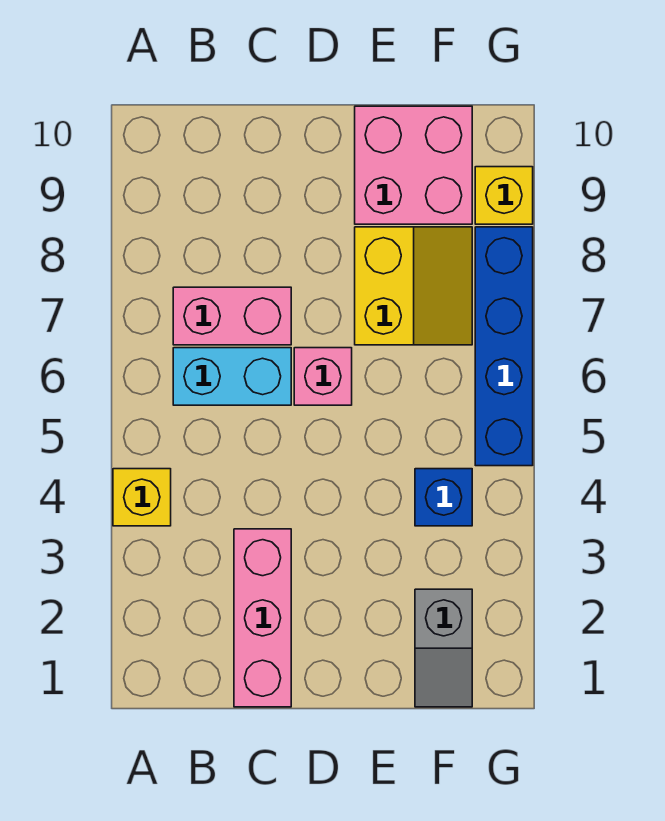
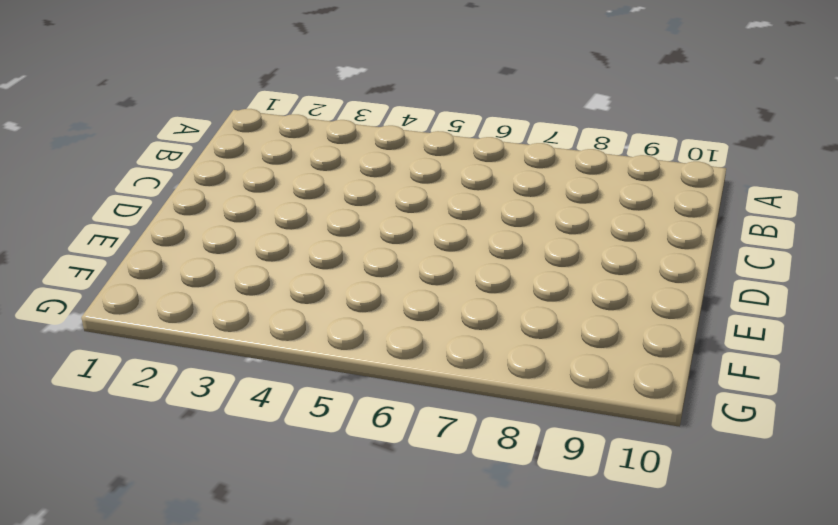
none -> yellow brick A4 level 1
none -> cyan brick B6:C6 level 1

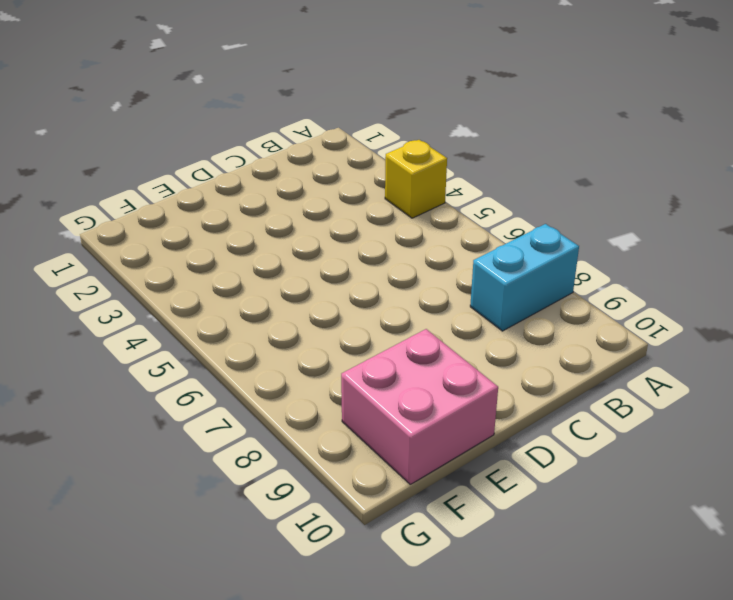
cyan brick A8:B8 level 1 -> cyan brick B6:C6 level 1
none -> pink brick B7:C7 level 1
none -> pink brick C1:C3 level 1

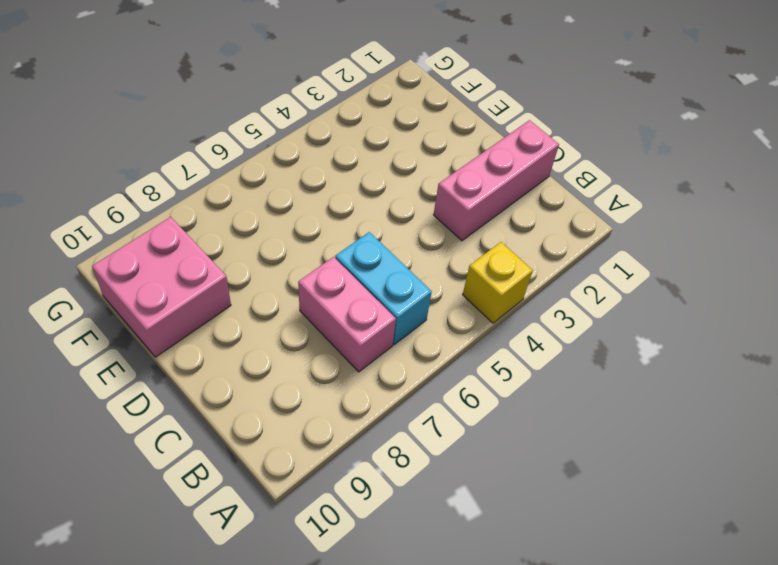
none -> pink brick D6 level 1
none -> yellow slope E7:F8 level 1 top E

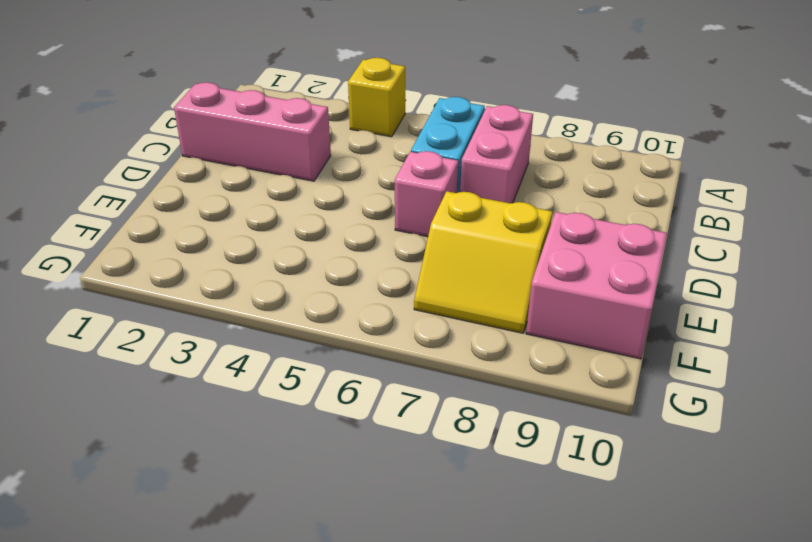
none -> grey slope F1:F2 level 1 top 2
none -> blue brick F4 level 1

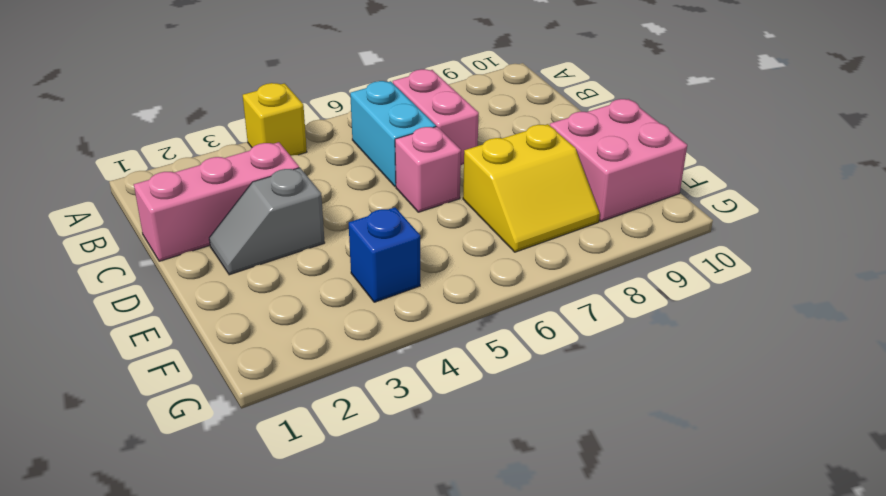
grey slope D2:D3 level 1 top 3 -> grey slope F1:F2 level 1 top 2
none -> blue brick G5:G8 level 1
none -> yellow brick G9 level 1

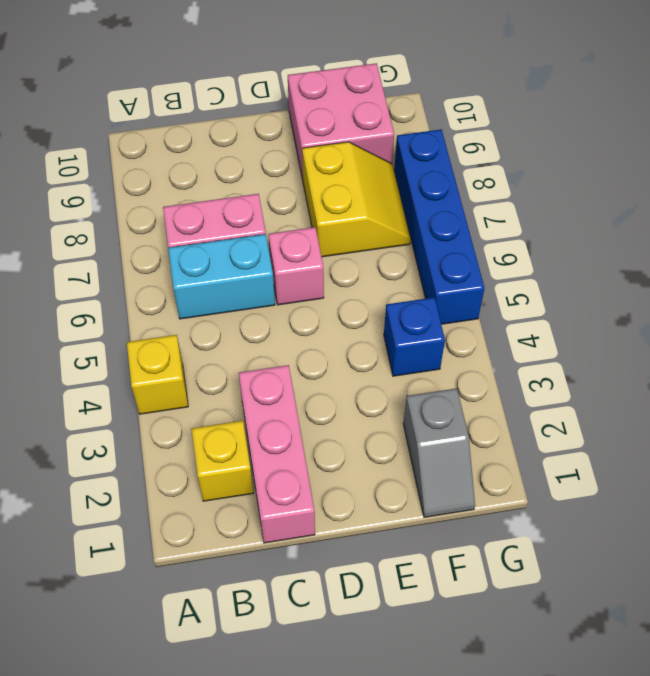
yellow brick B2 level 1 -> yellow brick G9 level 1

